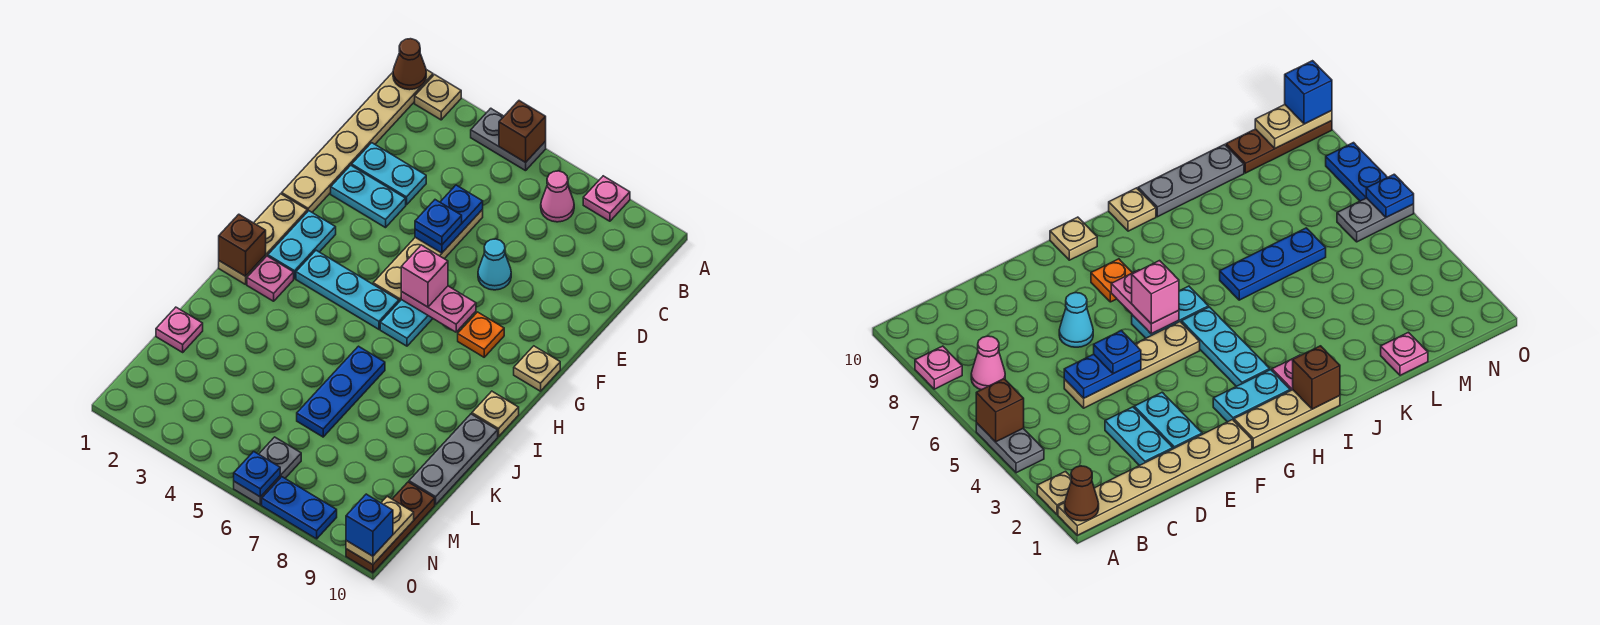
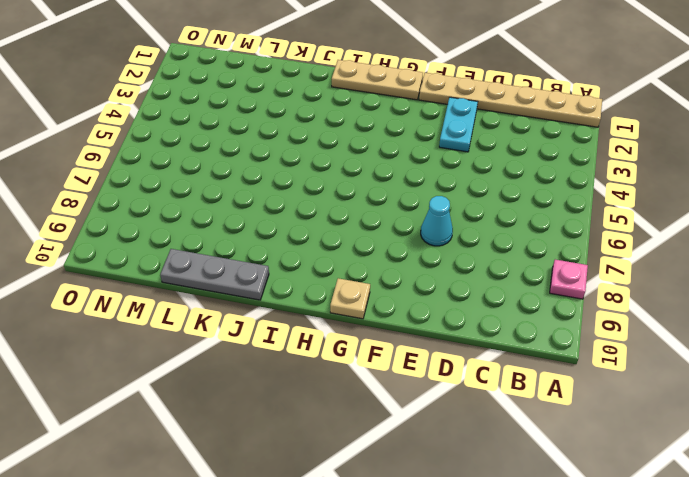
none -> tan plate A2 level 1
none -> grey plate A4:A5 level 1
none -> pink cone B7 level 1
none -> cyan plate D2:D3 level 1

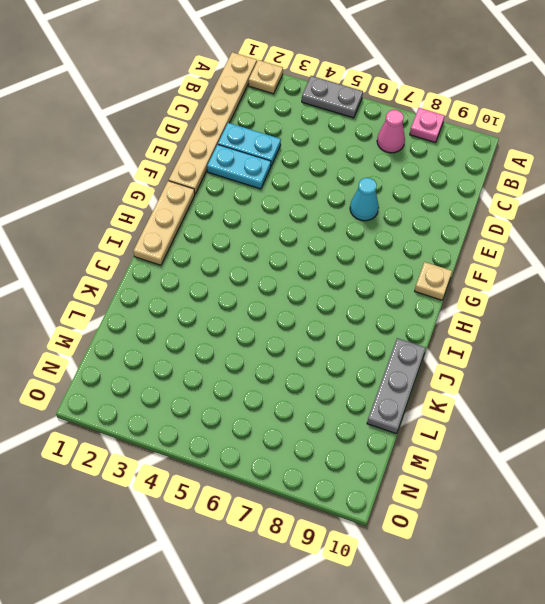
none -> tan plate D5:G5 level 1
none -> cyan plate G2:H2 level 1
none -> cyan plate G6:H6 level 1
none -> orange plate G8 level 1

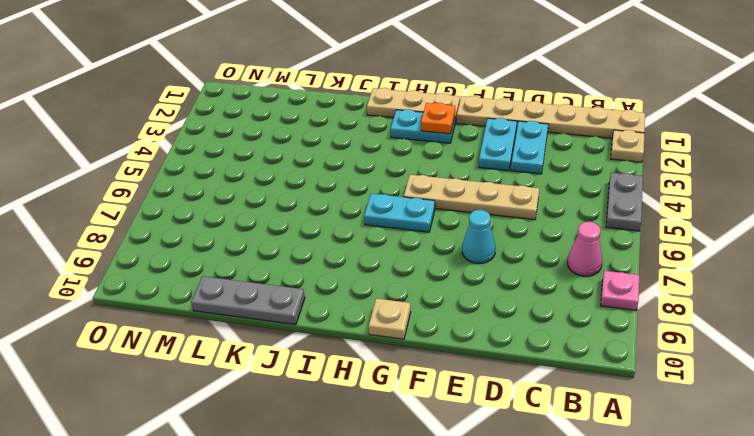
orange plate G2 level 2 -> orange plate G8 level 1
none -> cyan plate H3:H5 level 1
none -> pink plate I2 level 1
none -> tan plate I10 level 1
none -> blue plate J6:L6 level 1

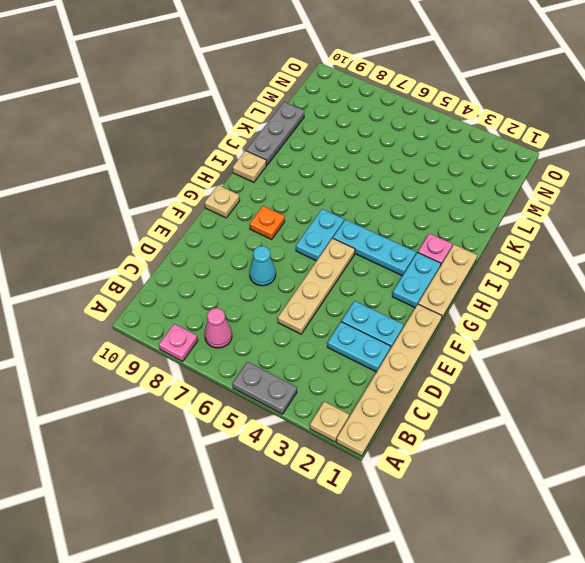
none -> blue plate J6:L6 level 1
none -> pink plate L1 level 1
none -> brown plate M10:O10 level 1
none -> grey plate N6:O6 level 1

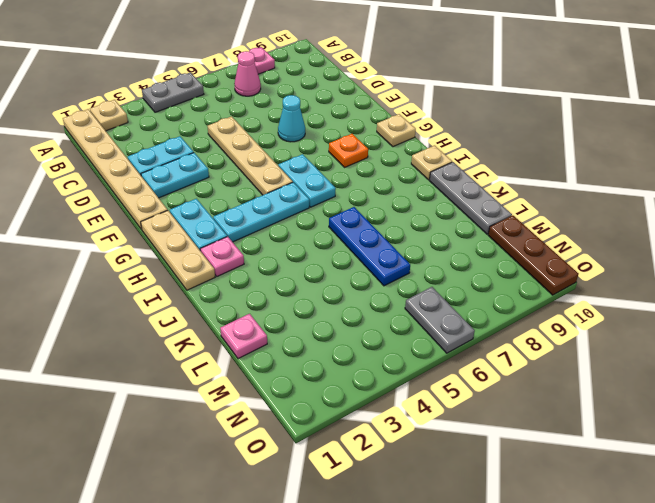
none -> blue plate O7:O8 level 1
none -> brown cone A1 level 2
none -> brown brick A5 level 2
none -> blue plate D5:E5 level 2

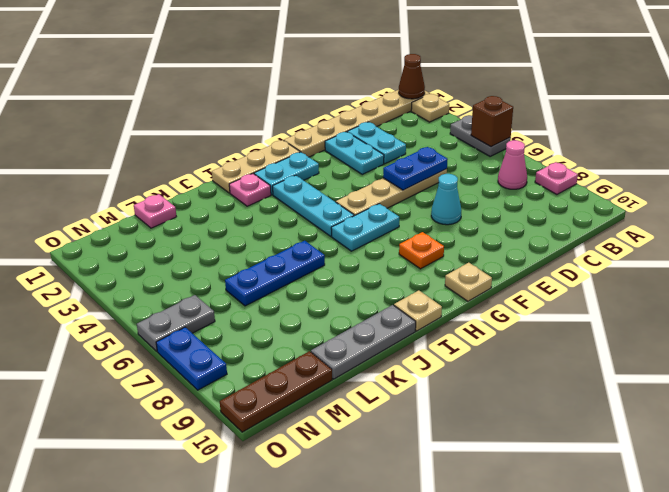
none -> pink plate G6:G7 level 2
none -> brown brick I1 level 2
none -> tan plate N10:O10 level 2
none -> blue plate O6 level 2

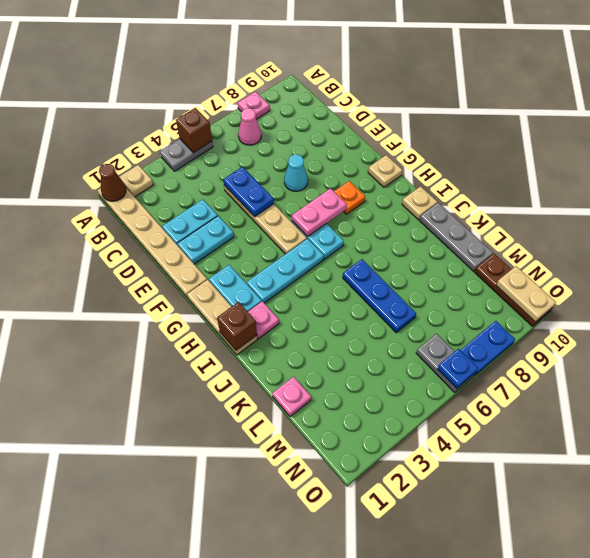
none -> blue plate E5 level 3
none -> pink brick G6 level 3
none -> blue brick O10 level 3

